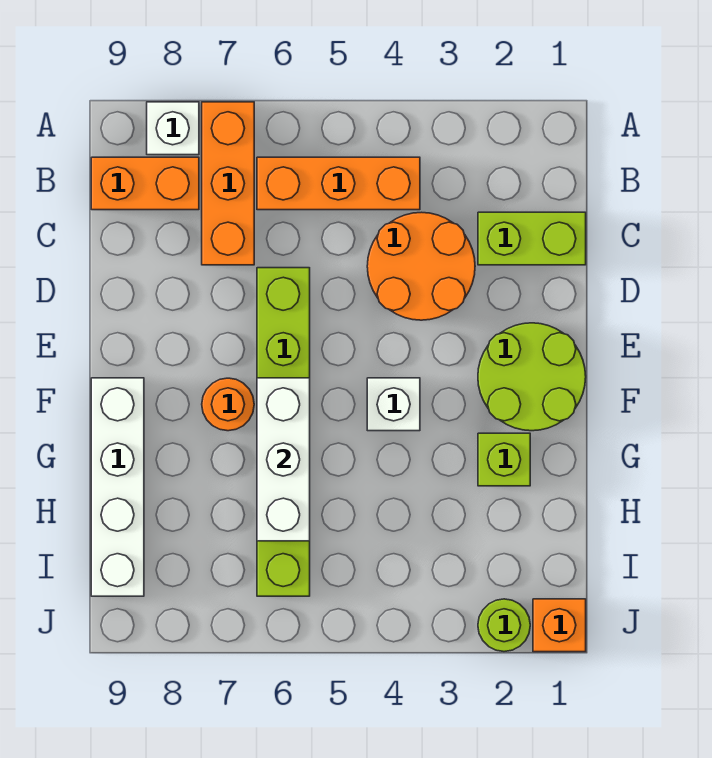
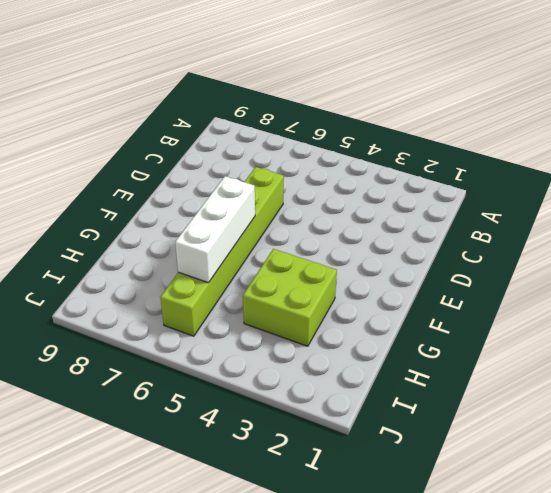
lime brick G3:H4 level 1 -> none
none -> orange brick A7:C7 level 1
none -> white brick A8 level 1
none -> orange brick B4:B6 level 1

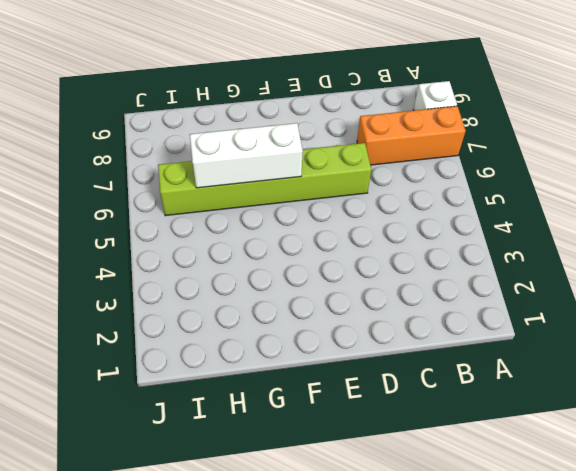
none -> orange brick B4:B6 level 1
none -> orange brick B8:B9 level 1
none -> lime brick C1:C2 level 1

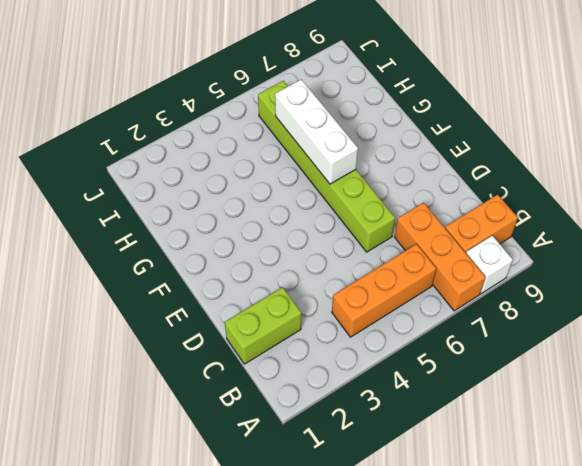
none -> orange round brick C3:D4 level 1
none -> lime round brick E1:F2 level 1
none -> white brick F4 level 1

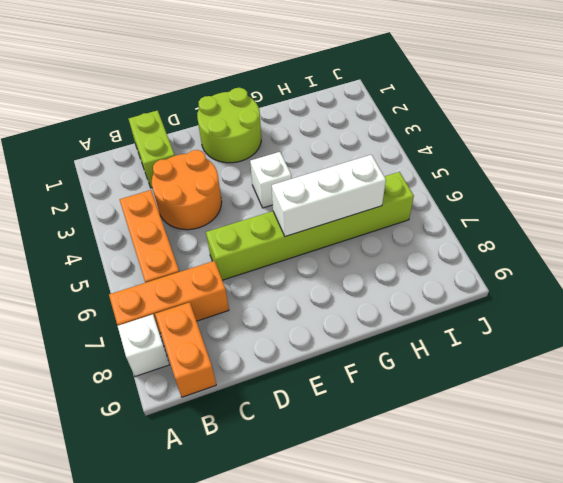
none -> orange round brick F7 level 1
none -> white brick F9:I9 level 1
none -> lime brick G2 level 1

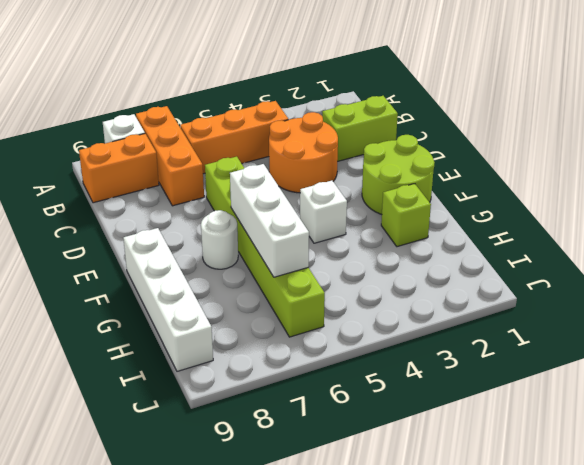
white round brick F7 level 1 -> orange round brick F7 level 1
none -> orange brick J1 level 1
none -> lime round brick J2 level 1

